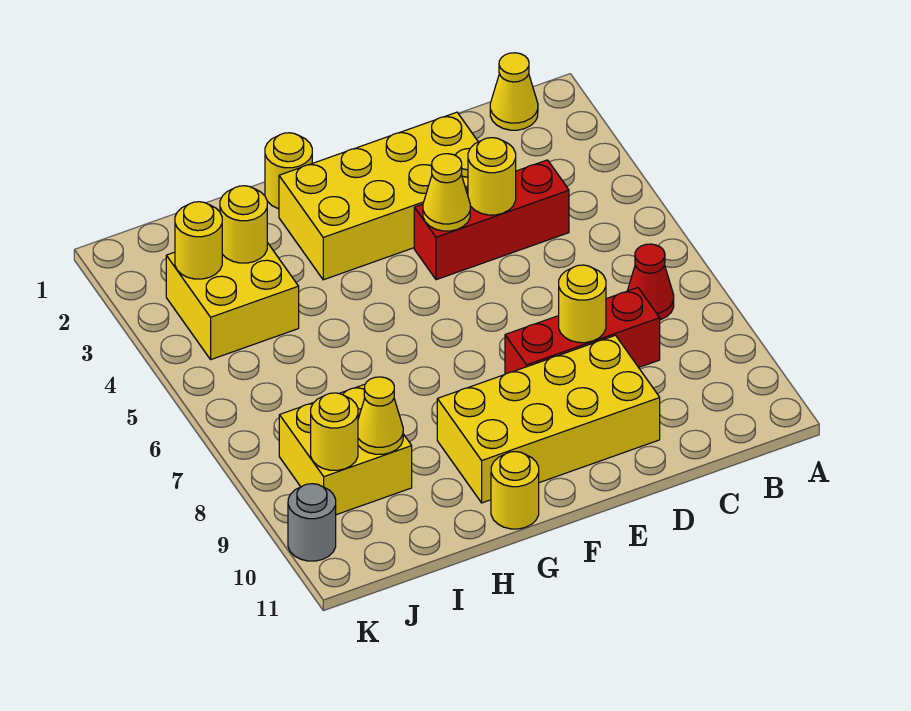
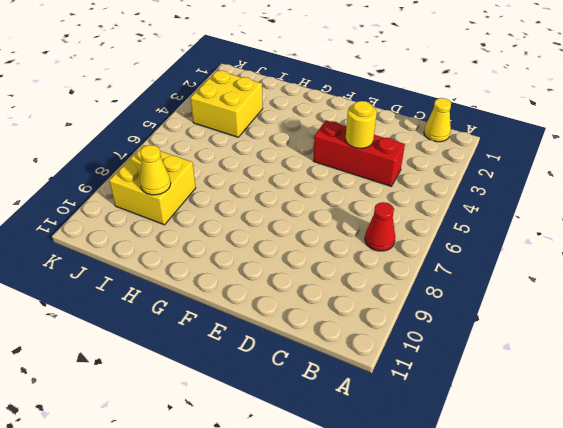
none -> red brick C8:E8 level 1
none -> yellow brick D2:G3 level 1
none -> yellow brick D9:G10 level 1

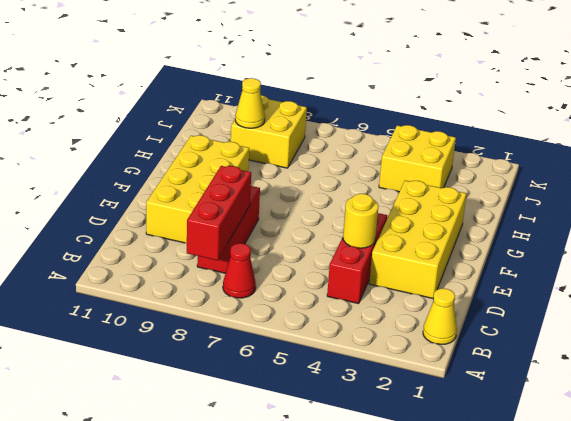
red brick B8:D8 level 2 -> yellow round brick D8 level 2
none -> yellow round brick G1 level 1
none -> yellow round brick G11 level 1
none -> grey round brick K10 level 1

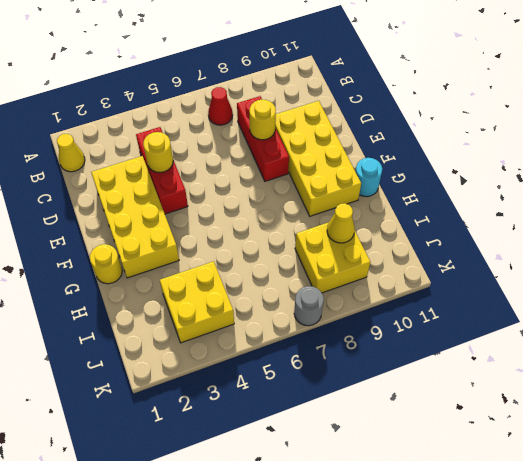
cyan round brick G11 level 1 -> yellow round brick G11 level 1
grey round brick K7 level 1 -> grey round brick K10 level 1
none -> yellow cone E4 level 2
none -> yellow round brick I3 level 2
none -> yellow round brick J3 level 2

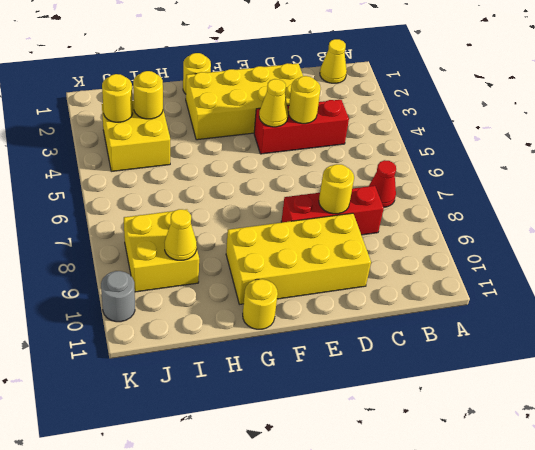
none -> yellow round brick J9 level 2

